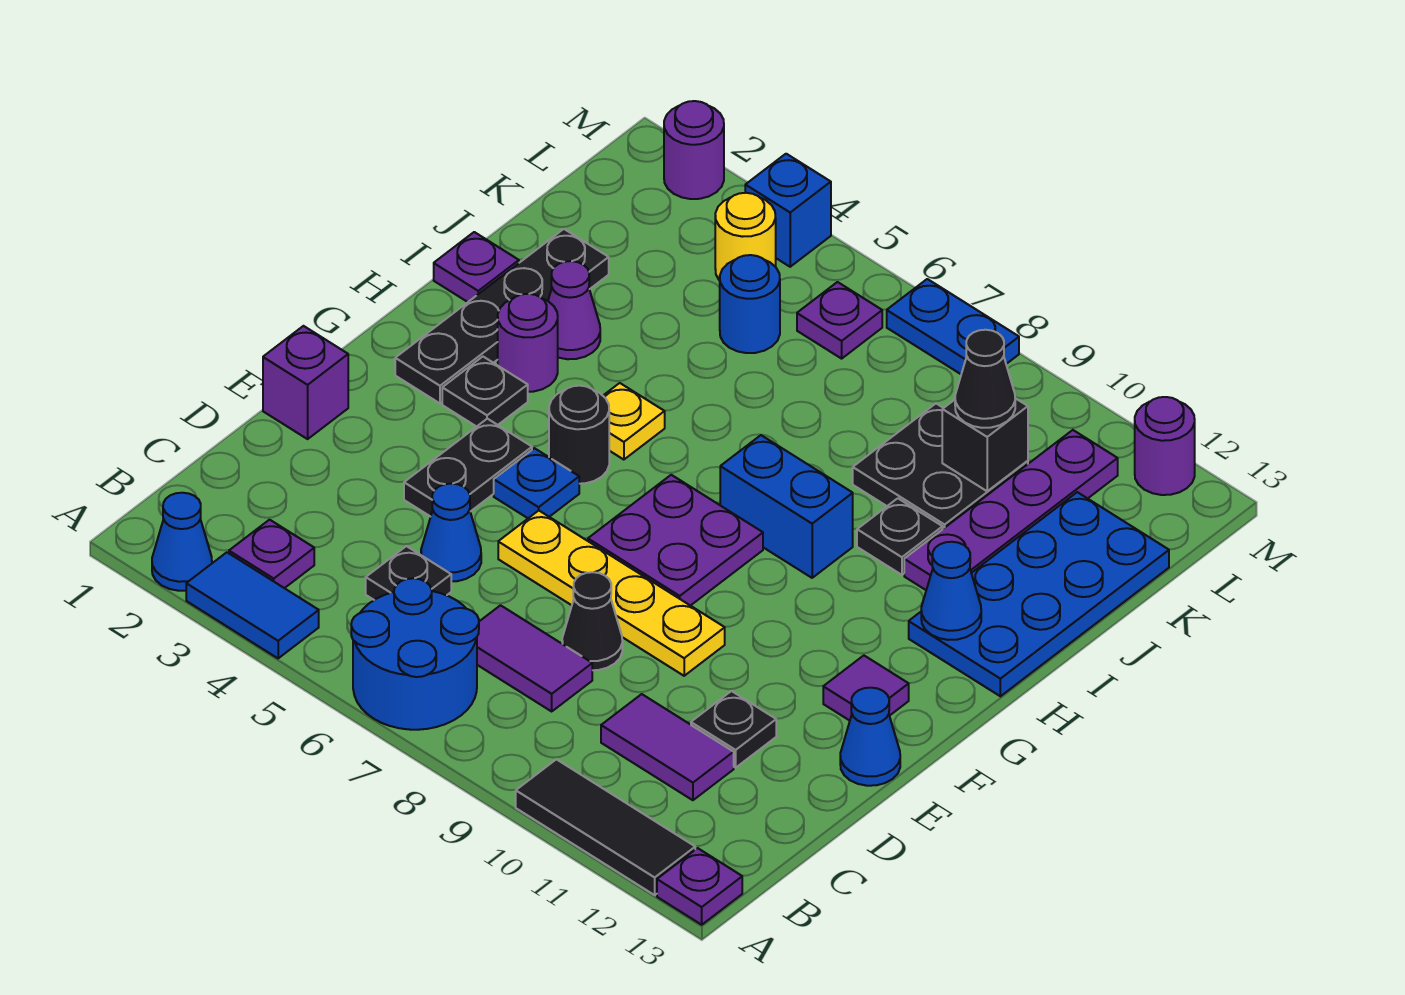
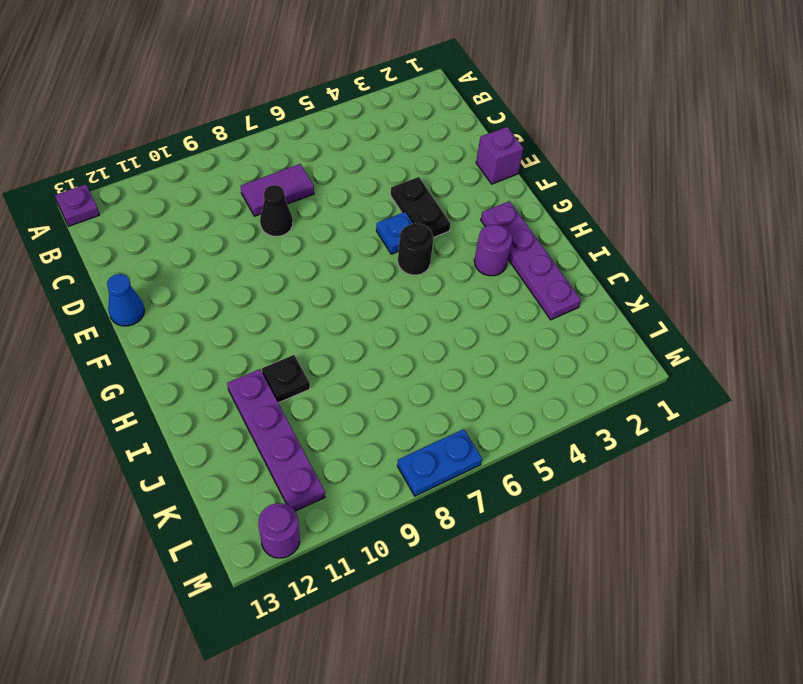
purple plate G2:J2 level 1 -> black plate G2:J2 level 1
none -> blue cone A2 level 1
none -> blue tile A3:A4 level 1
none -> blue round brick A6:B7 level 1
none -> black tile A10:A12 level 1

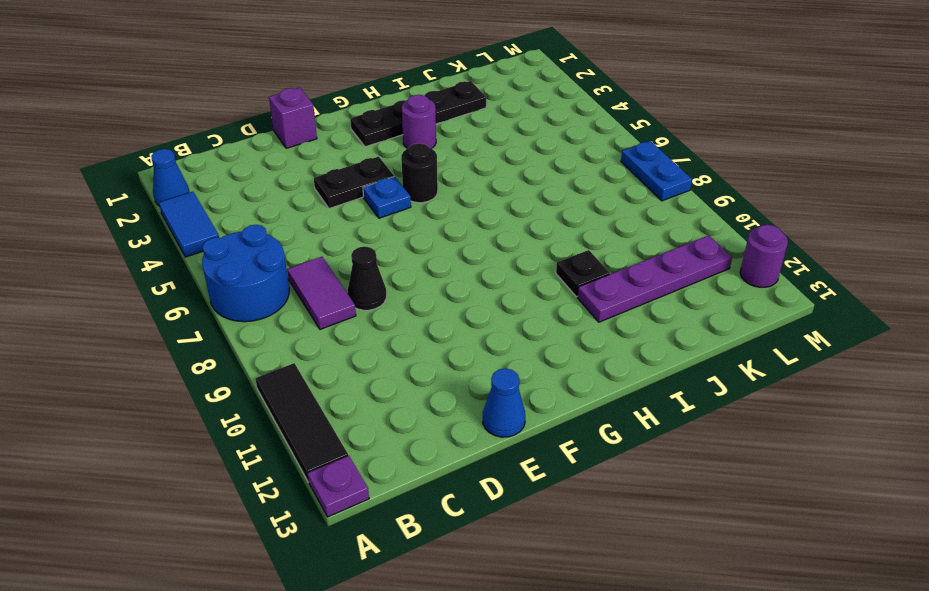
none -> purple plate B3 level 1
none -> black plate C5 level 1
none -> purple tile C10:C11 level 1
none -> blue cone D5 level 1

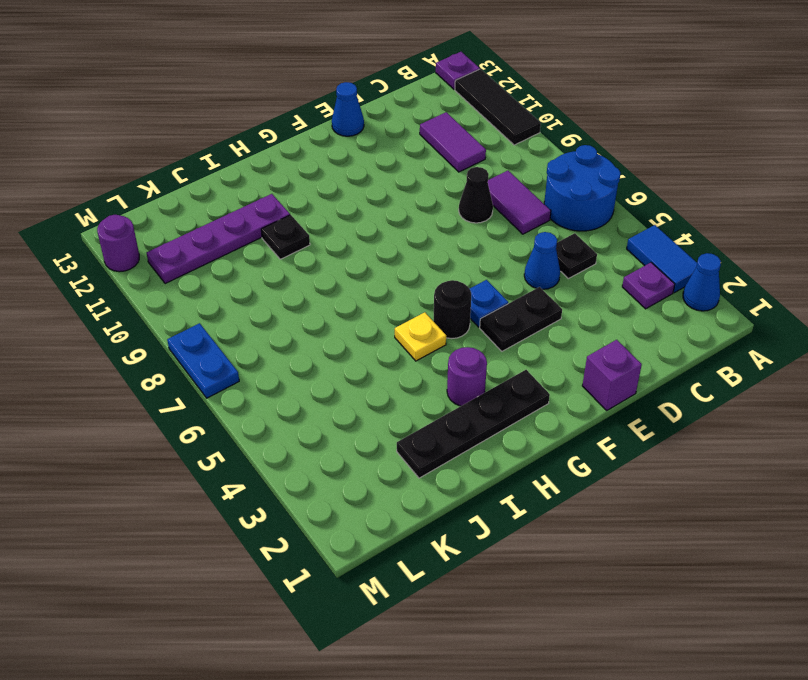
none -> black plate D11 level 1
none -> yellow plate E6:E9 level 1
none -> purple plate F7:G8 level 1
none -> purple tile F12 level 1

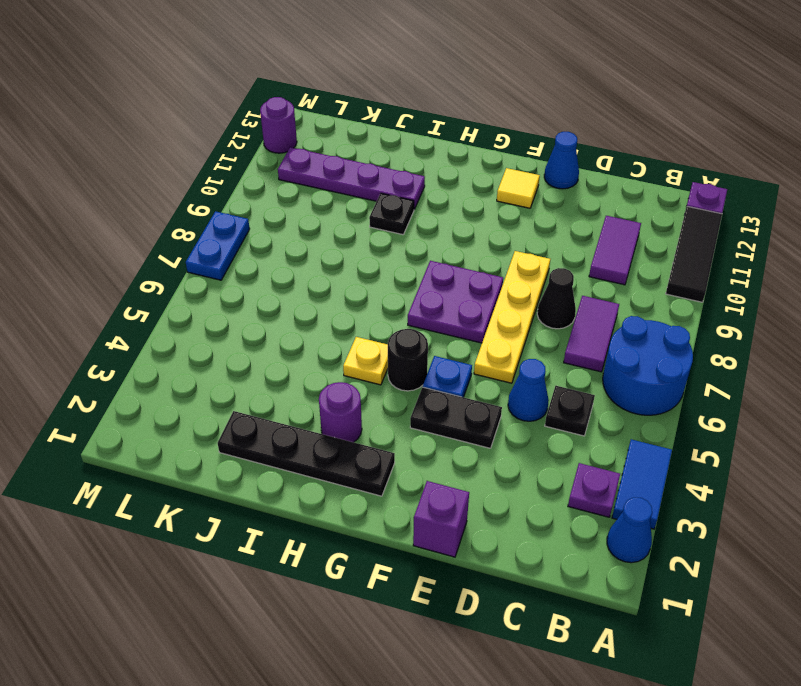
yellow tile F12 level 1 -> purple tile F12 level 1
none -> black plate D11 level 1
none -> black plate G3 level 1
none -> blue brick H8:H9 level 1
none -> blue plate H12:K13 level 1

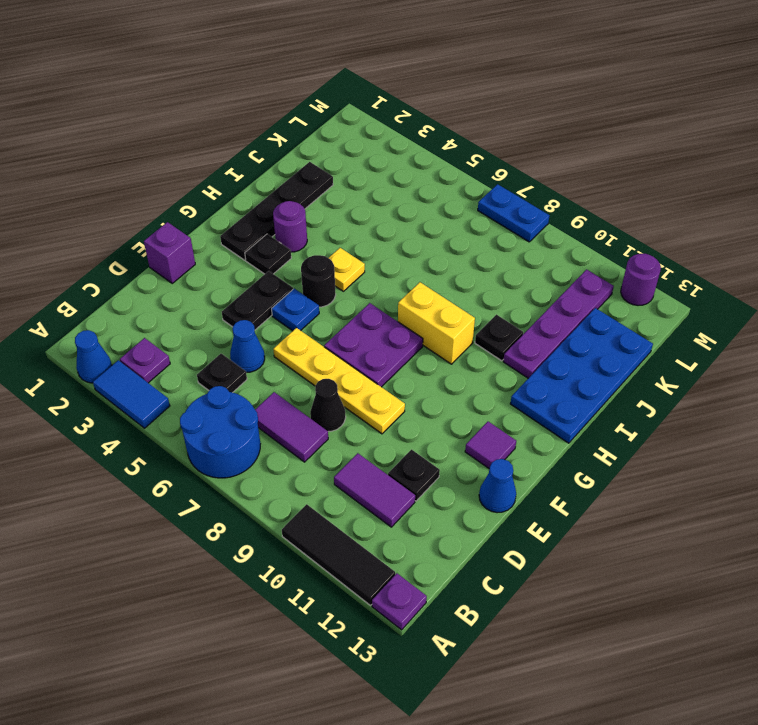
yellow brick H8:H9 level 1 -> blue brick H8:H9 level 1
none -> purple plate I1 level 1
none -> purple cone I3 level 1
none -> black plate J9:K10 level 1
none -> blue round brick K5 level 1

